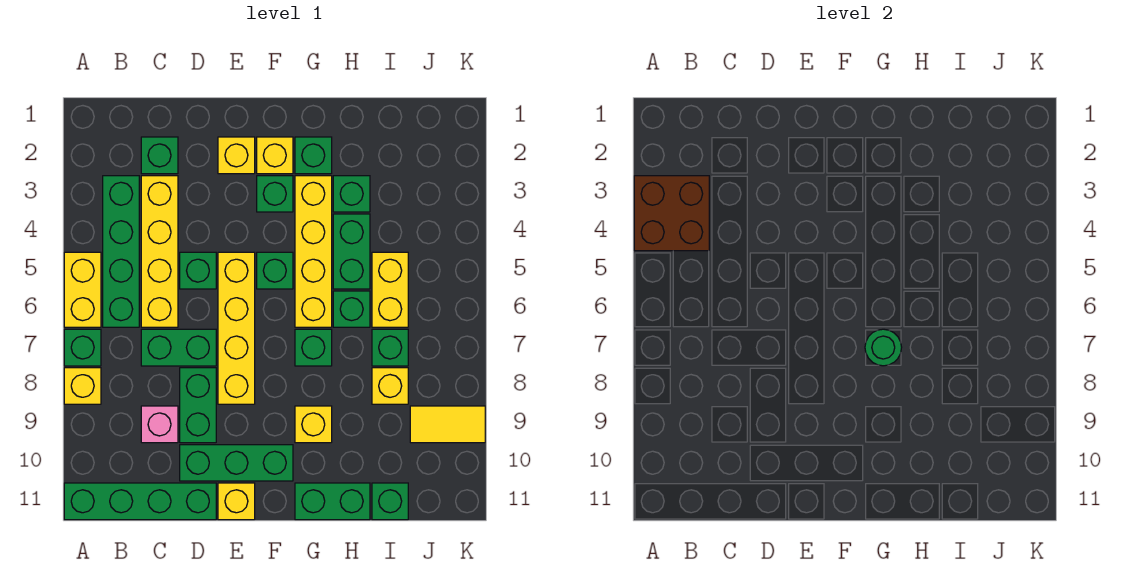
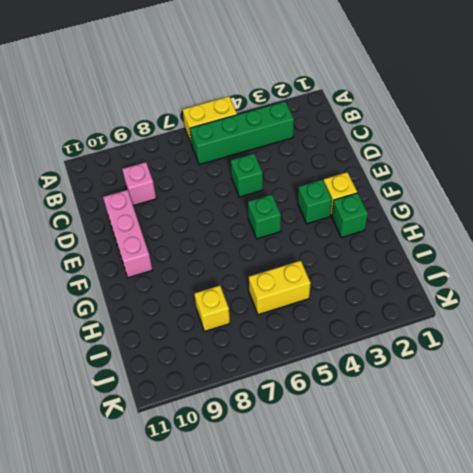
pink brick D10:F10 level 1 -> green brick D10:F10 level 1
none -> green brick A7 level 1
none -> yellow brick A8 level 1
none -> green brick A11:D11 level 1
none -> green brick C2 level 1

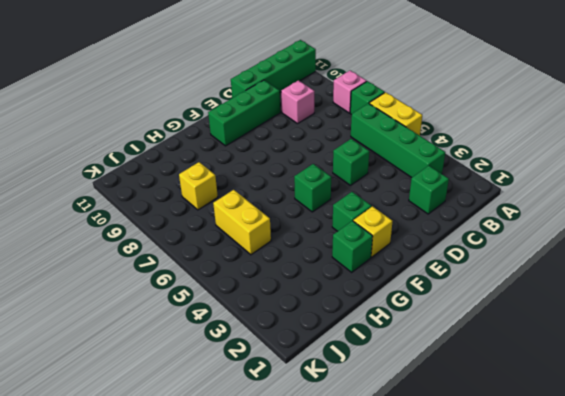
pink brick A8 level 1 -> yellow brick A8 level 1
none -> yellow brick C3:C6 level 1
none -> green brick C7:D7 level 1
none -> green brick D8:D9 level 1
none -> yellow brick E2 level 1

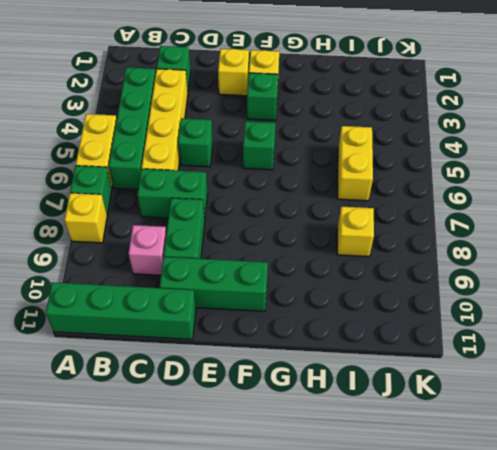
none -> yellow brick E5:E8 level 1
none -> yellow brick E11 level 1
none -> green brick G2 level 1
none -> yellow brick G3:G6 level 1

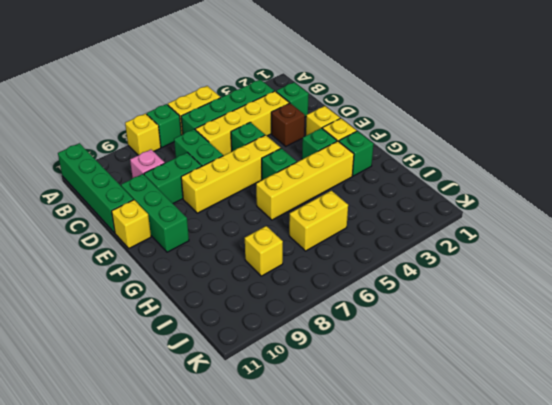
brown brick D3 level 1 -> none
none -> green brick G7 level 1
none -> yellow brick G9 level 1
none -> green brick G11:H11 level 1
none -> green brick H3 level 1

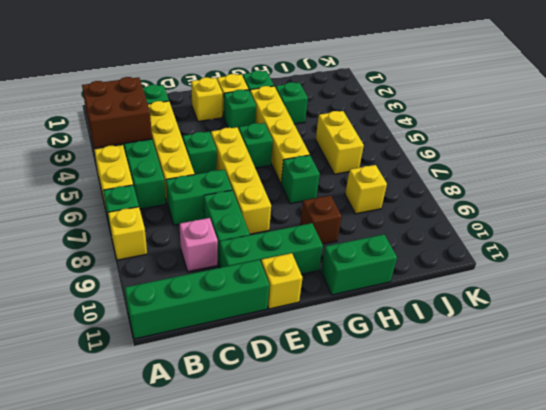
brown brick G9 level 1 -> yellow brick G9 level 1
none -> green brick H4:H5 level 1
none -> green brick H6 level 1
none -> green brick I7 level 1
none -> green brick I11 level 1

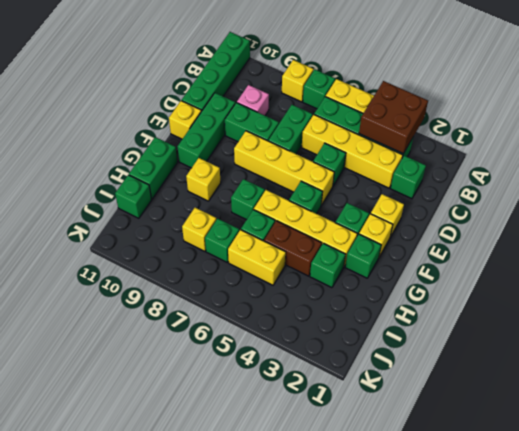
brown brick H4:H5 level 1 -> green brick H4:H5 level 1
none -> yellow tile J9:K9 level 1
none -> green round brick G7 level 2

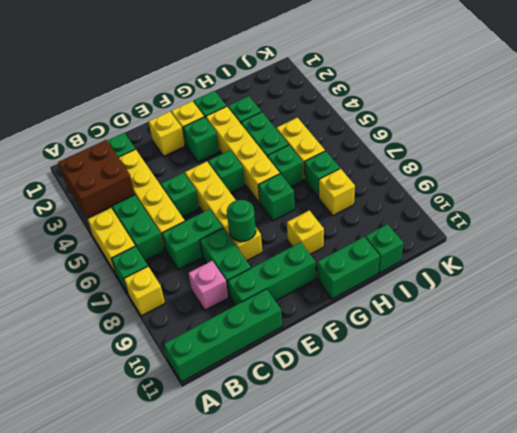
green round brick E8 level 2 -> green round brick G7 level 2
none -> yellow brick E11 level 1
none -> yellow tile J9:K9 level 1

